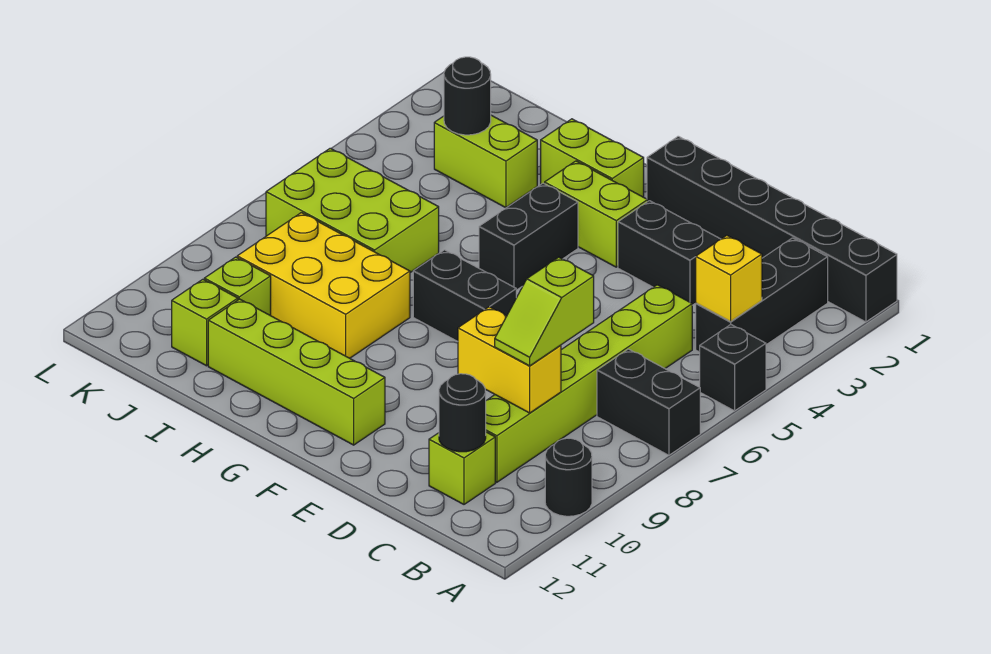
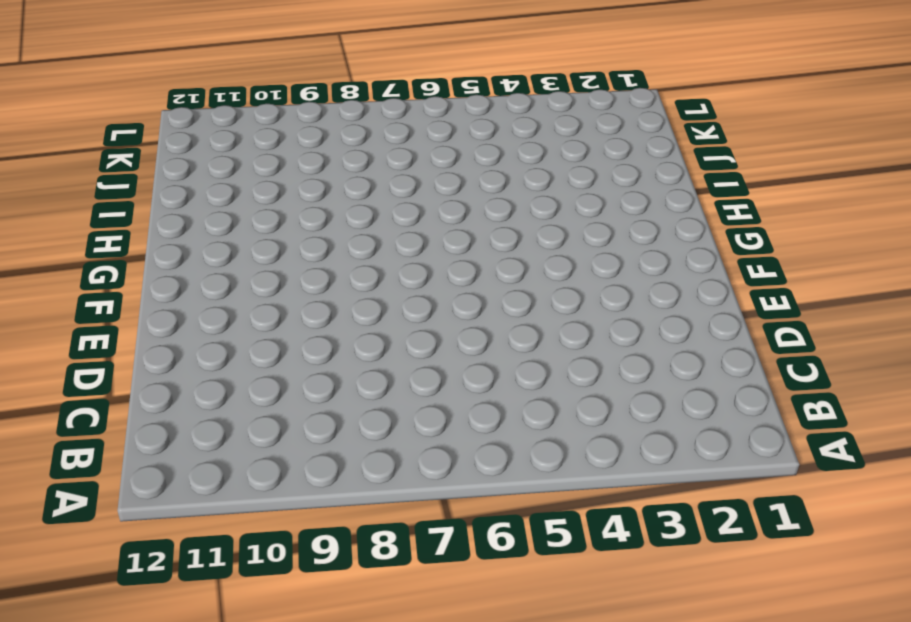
none -> black brick A1:F1 level 1
none -> black brick A5 level 1
none -> black brick A7:B7 level 1

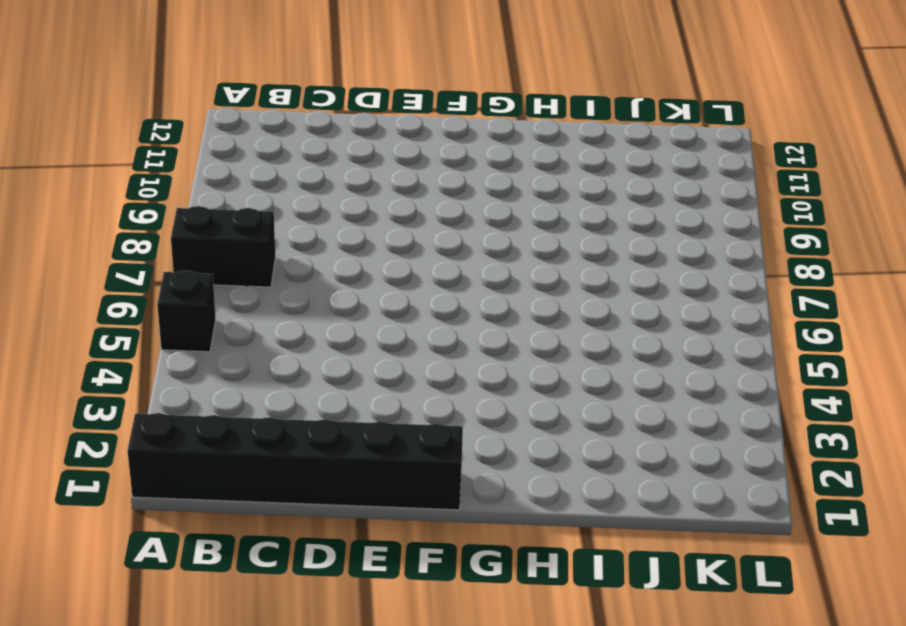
none -> black round brick A10 level 1
none -> black brick B2:B4 level 1
none -> lime brick C5:C10 level 1

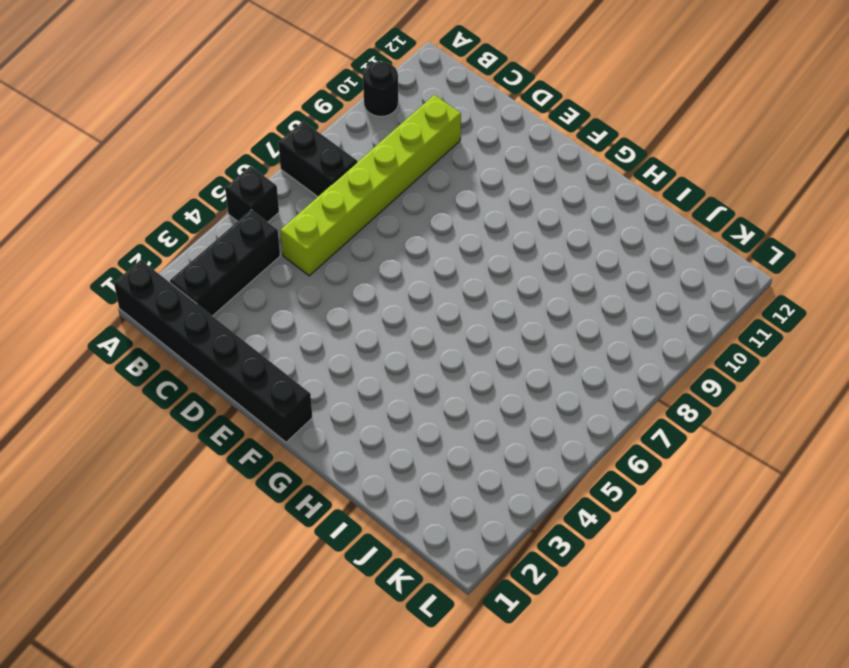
none -> lime brick C11 level 1
none -> black brick D3:E3 level 1
none -> lime brick F3:G3 level 1

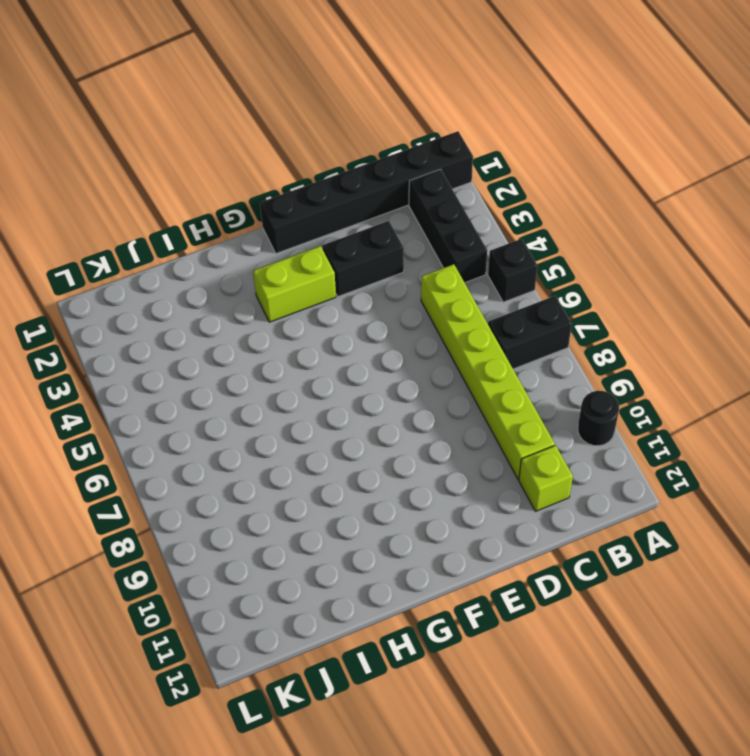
none -> black brick F7:G7 level 1
none -> lime brick F11:I11 level 1
none -> lime brick G2:H2 level 1

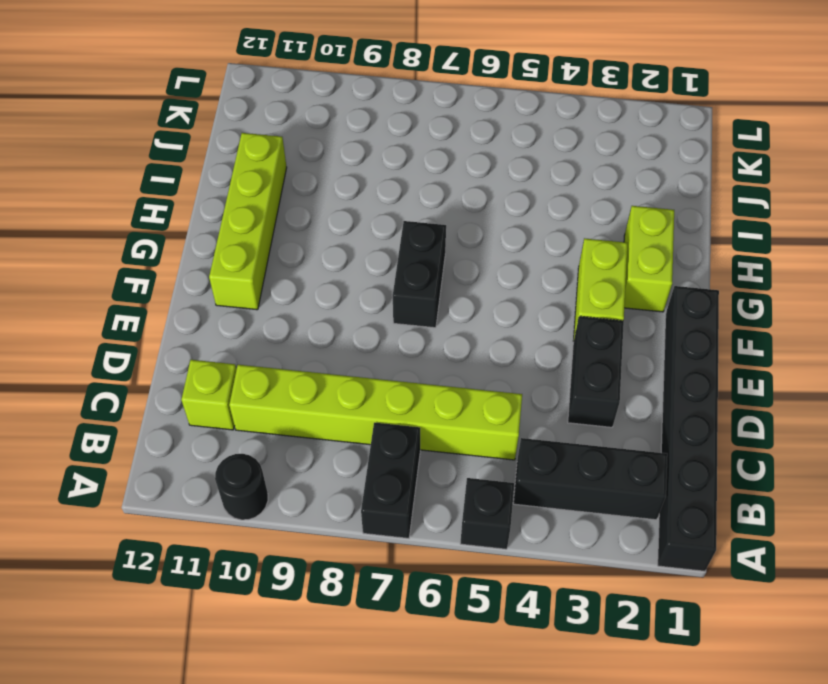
none -> black brick G4:G5 level 1
none -> yellow brick H8:J9 level 1
none -> lime brick I3:J3 level 1

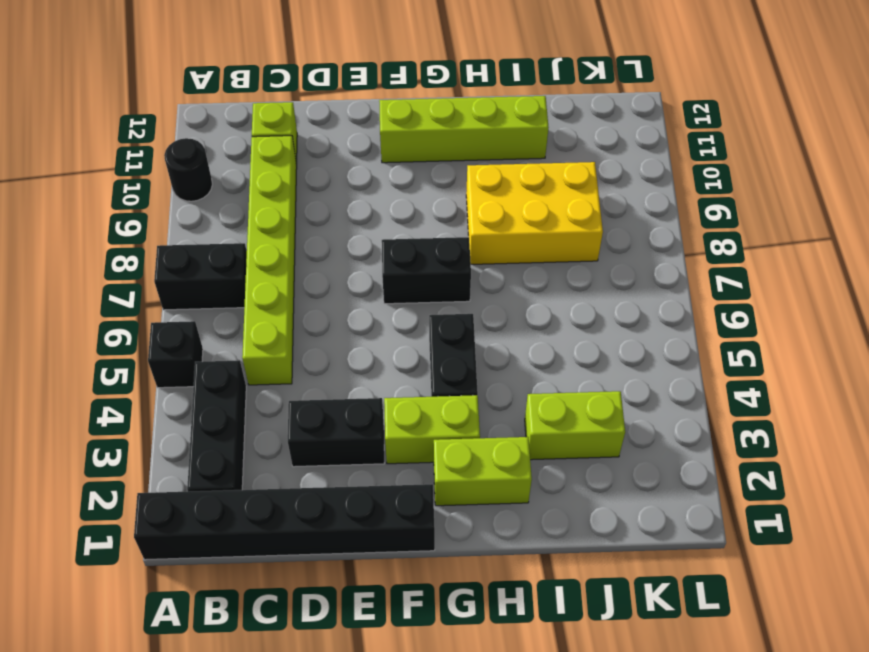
none -> lime brick I6:K7 level 1
none -> lime brick J10 level 1
none -> lime brick J11 level 1

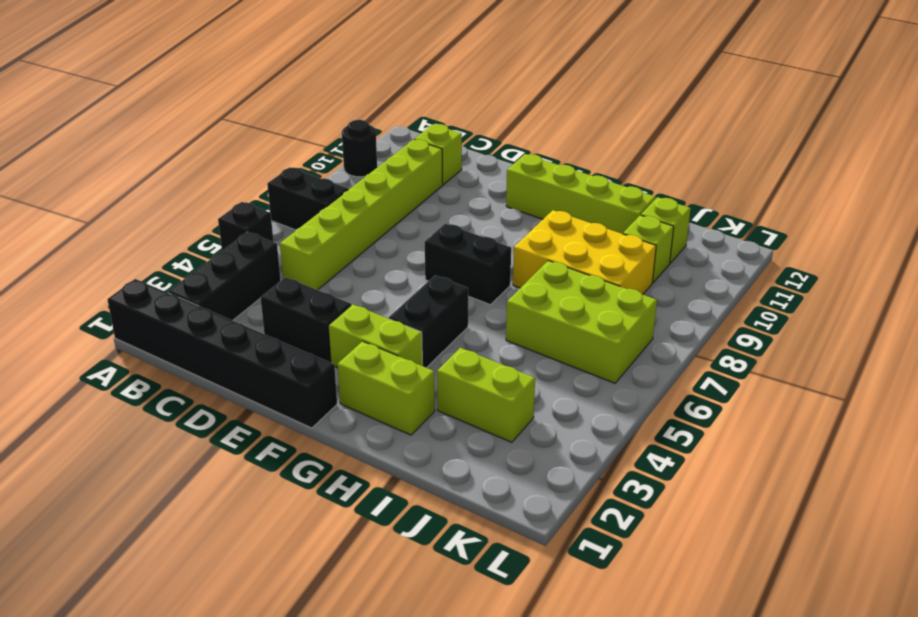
none -> yellow brick B4 level 2
none -> yellow brick C9:D9 level 2
none -> black round brick C11 level 2

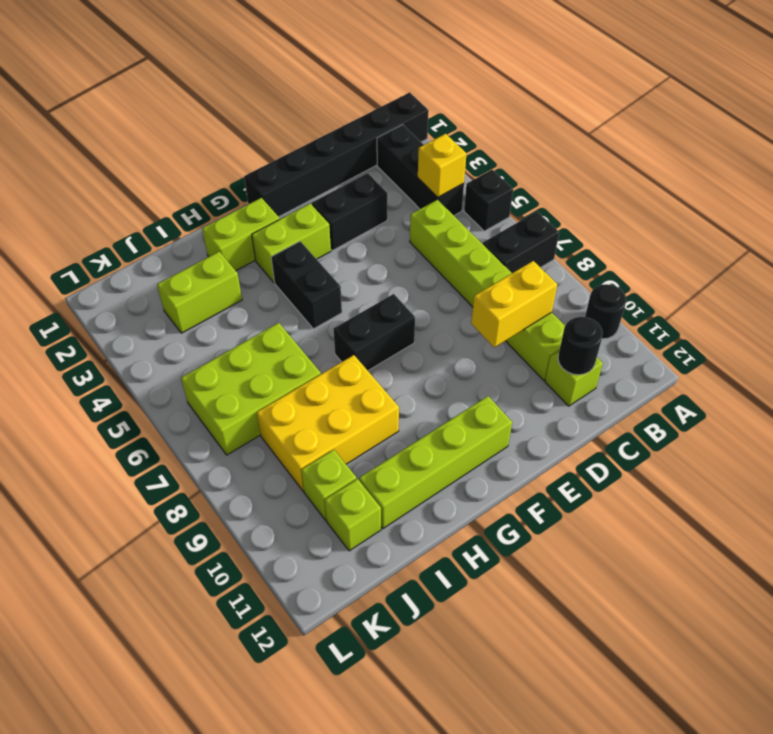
none -> black round brick J3 level 2
none -> lime slope C8:C9 level 3 top 8

